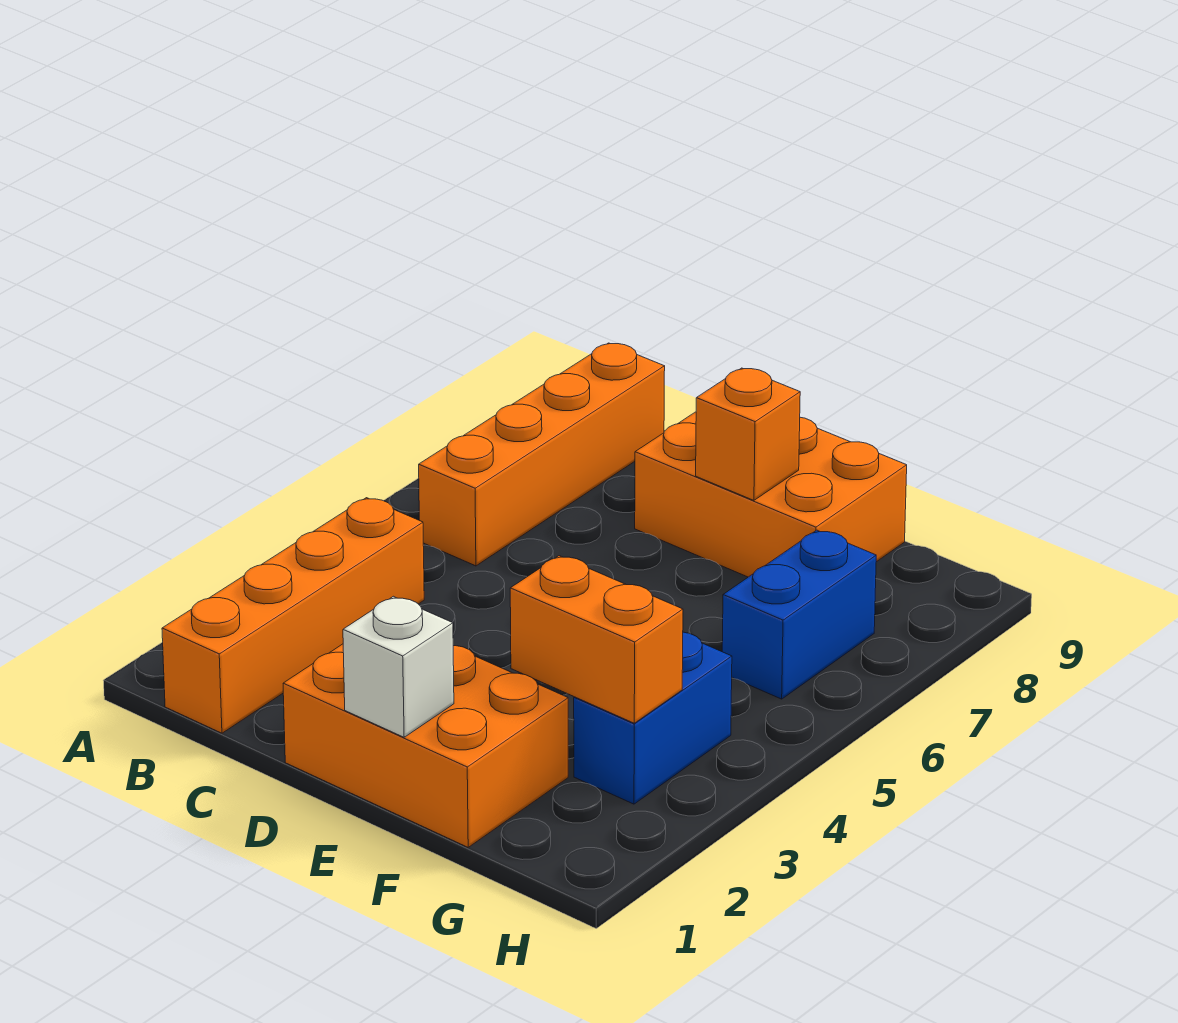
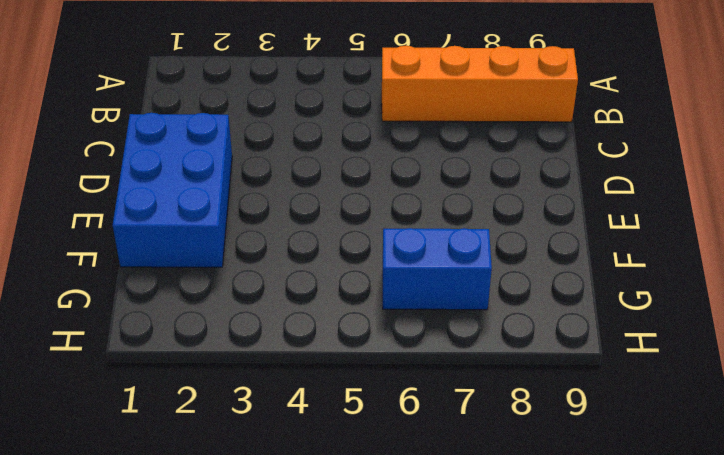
blue brick D1:F2 level 1 -> orange brick D1:F2 level 1
none -> orange brick B1:B4 level 1
none -> orange brick D8:F9 level 1

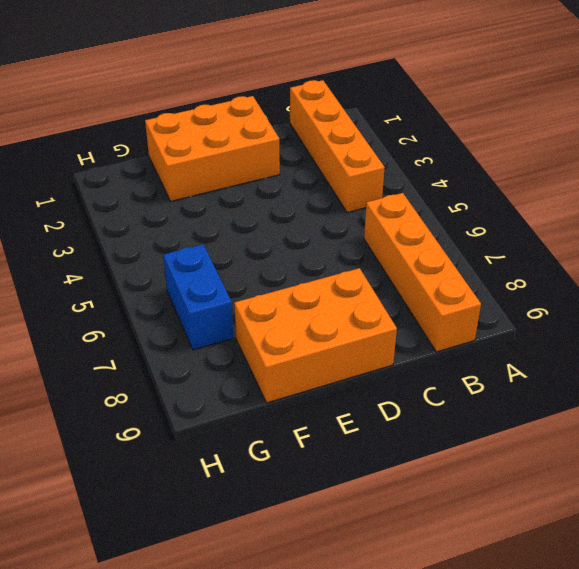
none -> blue brick G3:G4 level 1
none -> white brick E1 level 2

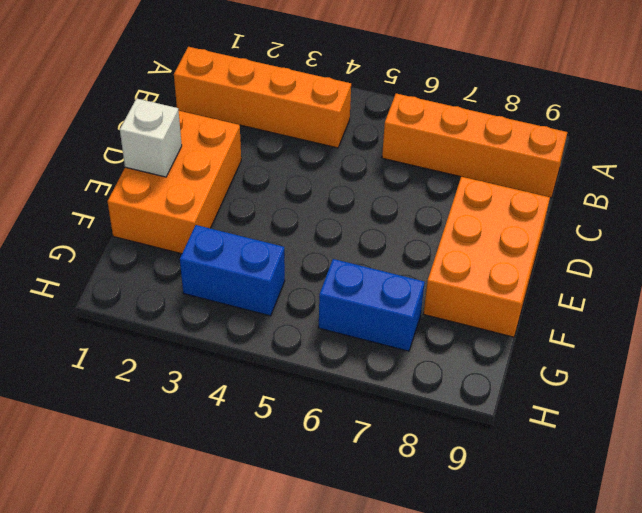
none -> orange brick E8 level 2
none -> orange brick F3:G3 level 2

